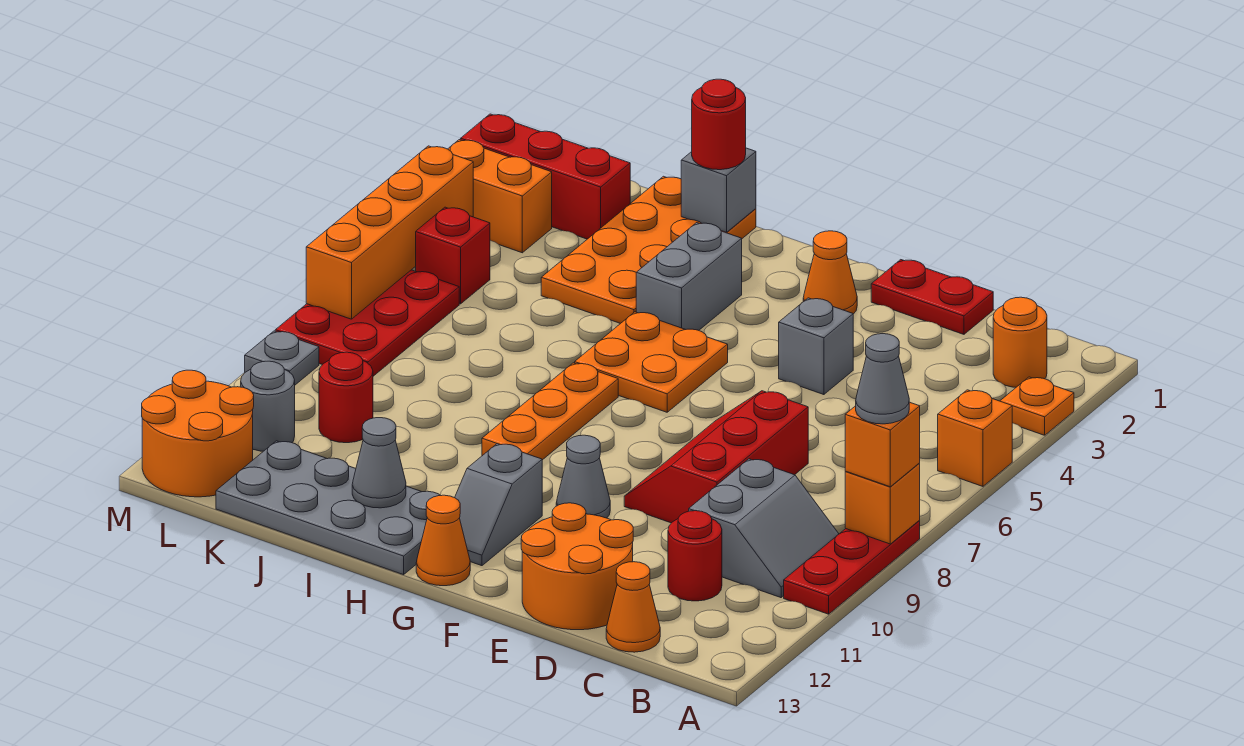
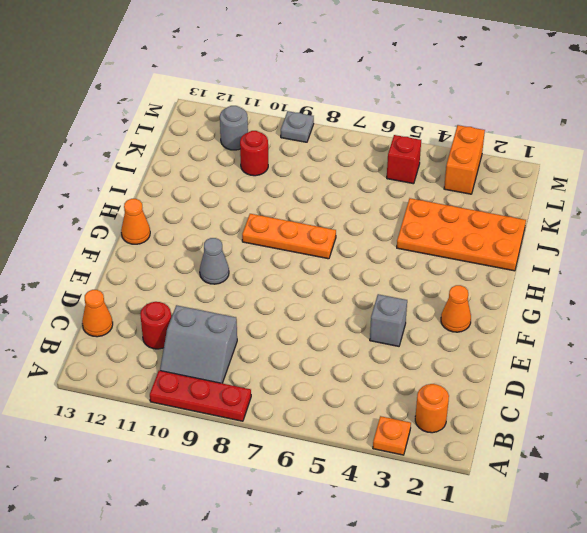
none -> orange brick A5 level 1
none -> red plate D1:E1 level 1
none -> red slope D7:E9 level 1 top D
none -> orange round brick D12:E13 level 1

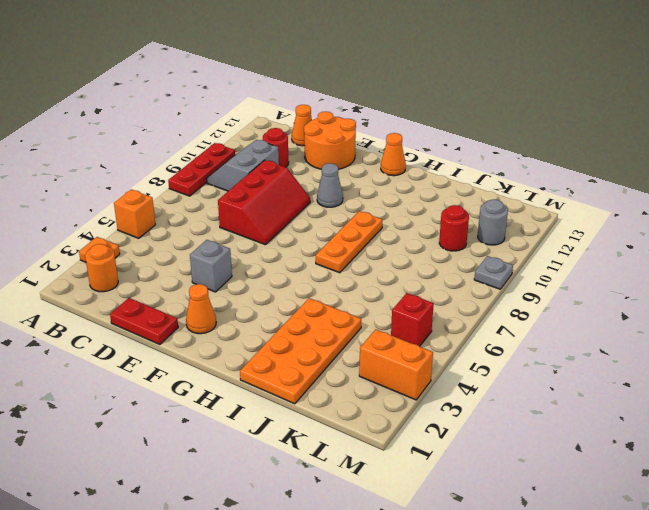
none -> orange plate G5:H6 level 1
none -> grey slope G11:G12 level 1 top 11
none -> grey brick H3:H4 level 1
none -> grey plate H12:K13 level 1

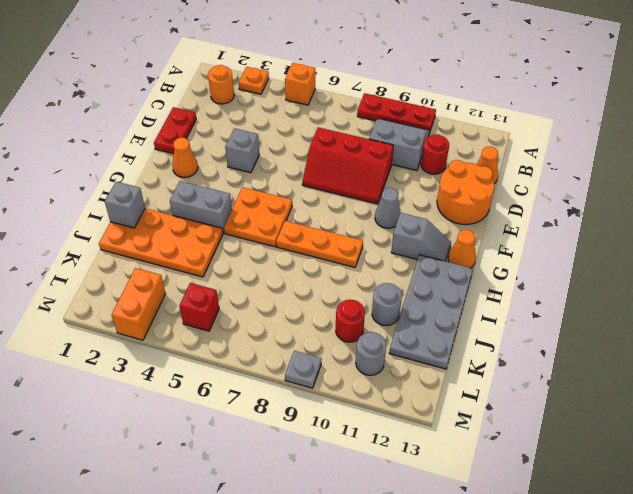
grey round brick J11 level 1 -> none
none -> red brick K2:M2 level 1
none -> red plate L6:M8 level 1
none -> orange round brick L12:M13 level 1
none -> orange brick A8 level 2

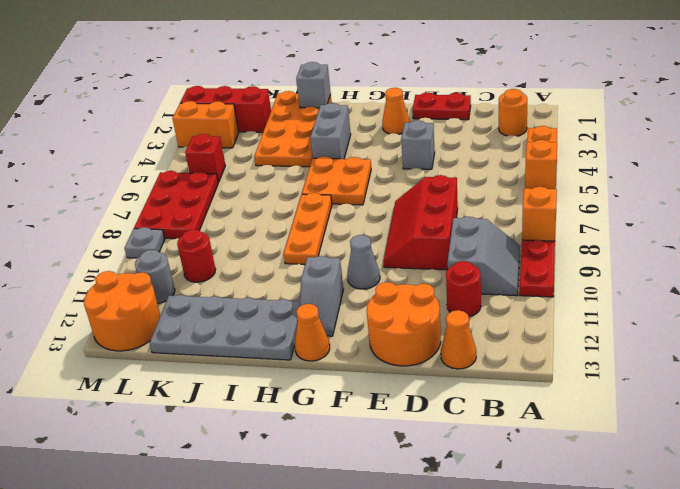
none -> grey cone I12 level 2
none -> orange brick M4:M7 level 2
none -> orange brick A8 level 3
none -> red round brick I1 level 3

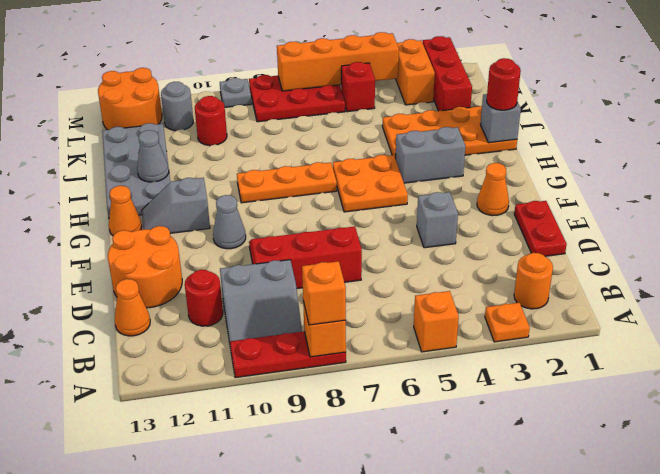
none -> grey cone A8 level 4

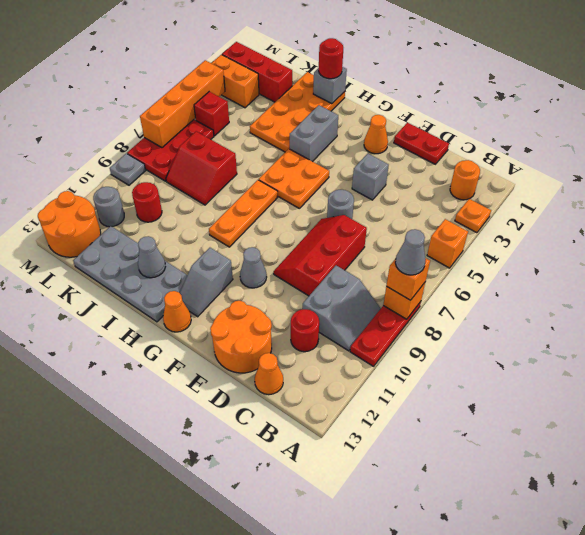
grey round brick E6 level 1 -> none
red slope J7:K8 level 1 top 7 -> none

